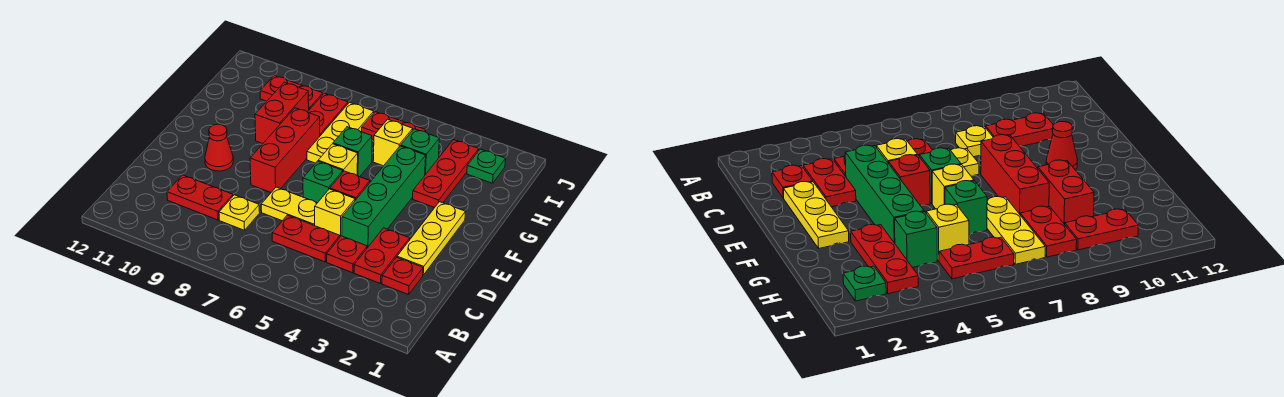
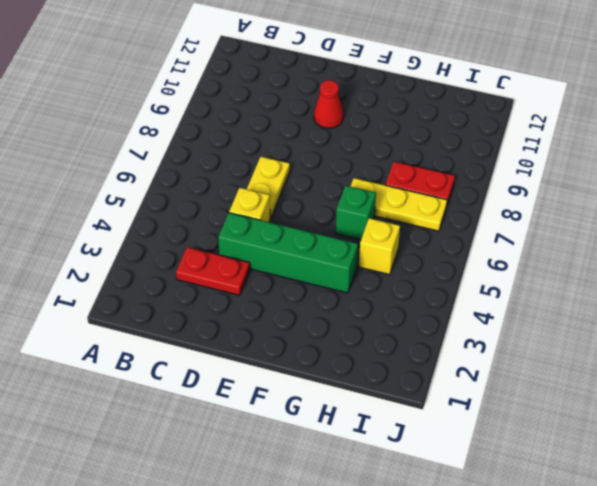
none -> red plate C2 level 1
none -> red plate C4 level 1
none -> red plate C5:C6 level 1

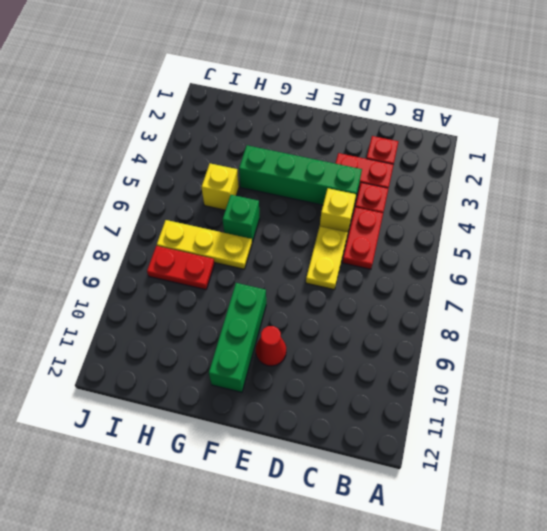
green brick F9:F11 level 1 -> none
none -> yellow plate C8 level 1
none -> red plate C9:C10 level 1
none -> yellow plate D2:F2 level 1

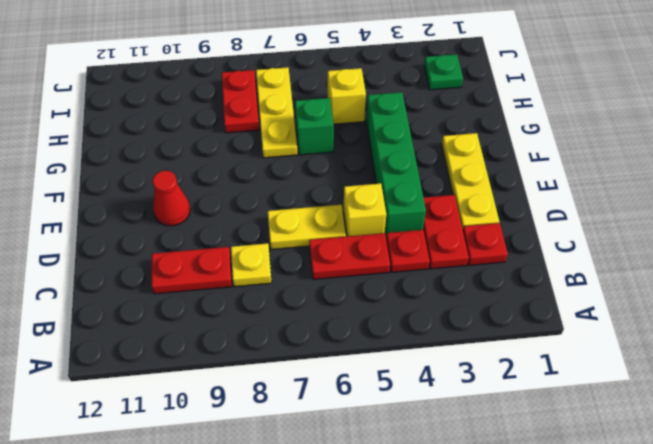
none -> red brick E5 level 1
none -> green brick E6 level 1
none -> red brick E8:G8 level 1

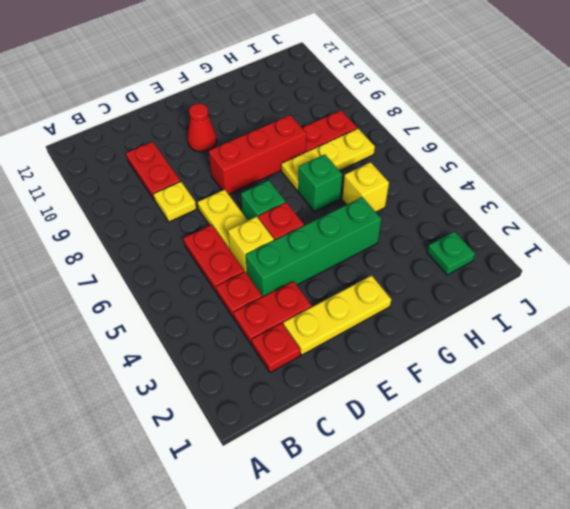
none -> yellow brick F6 level 1
none -> red plate G3:I3 level 1
none -> red brick G9:H9 level 1

